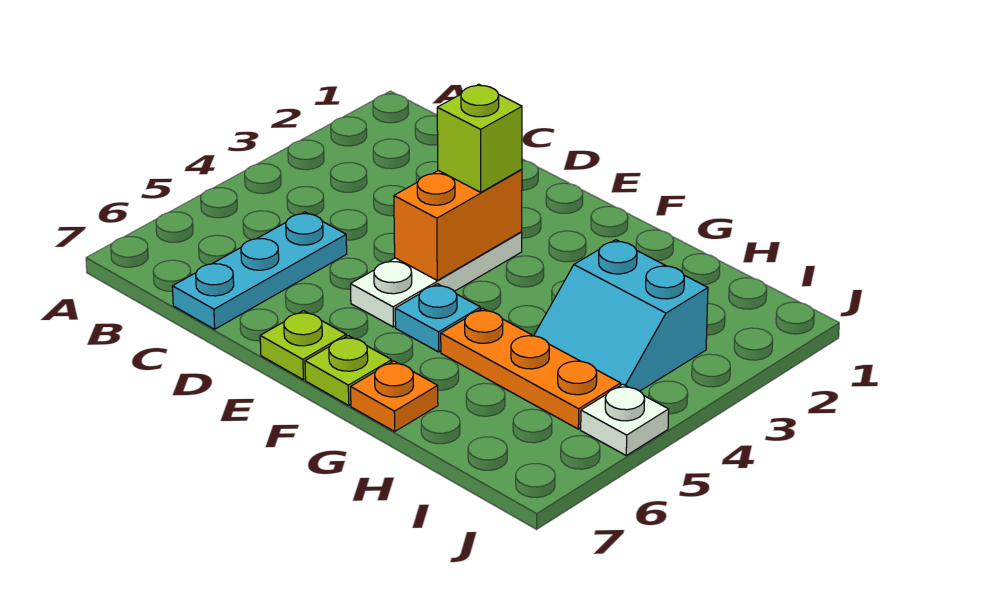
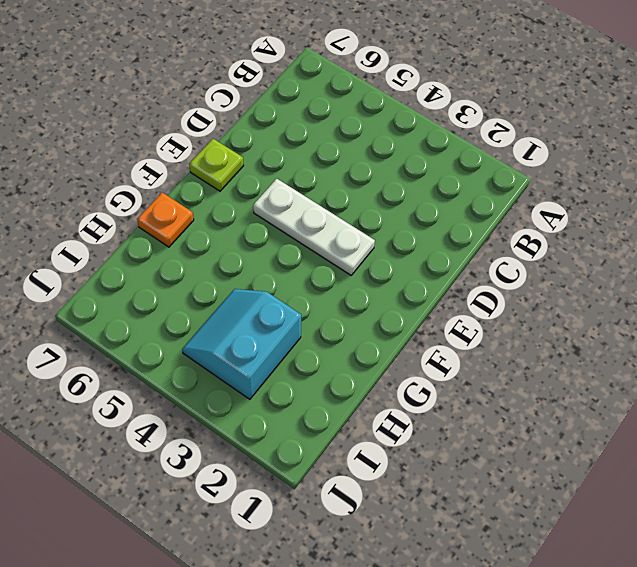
none -> cyan plate C5:C7 level 1
none -> cyan plate F5 level 1

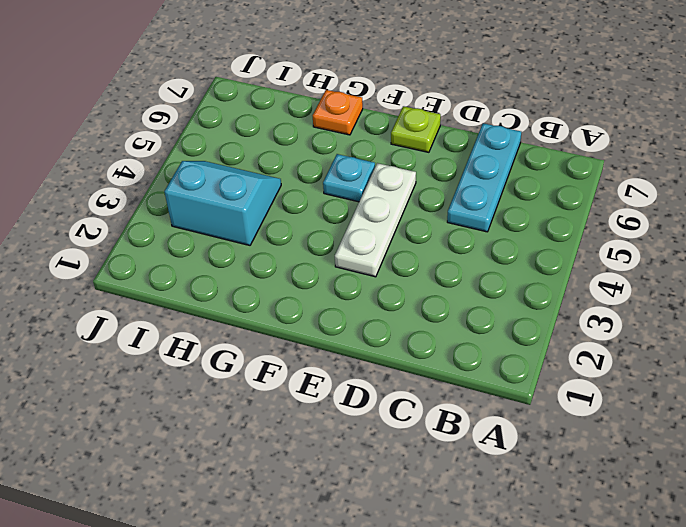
none -> lime plate F7 level 1
none -> orange plate G5:I5 level 1

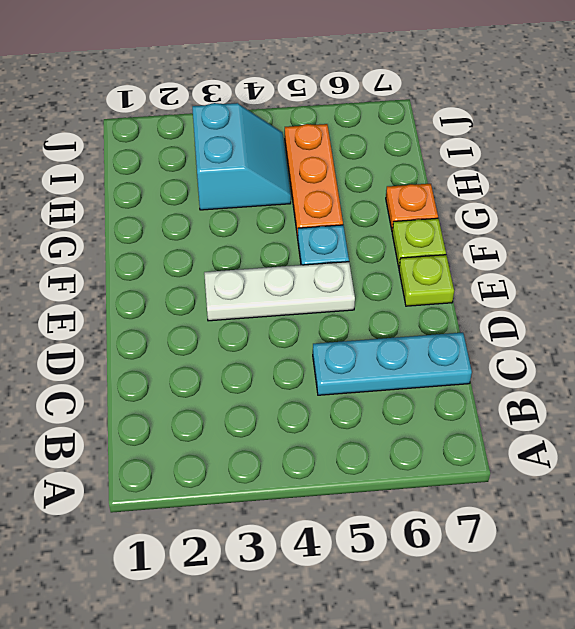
none -> white plate J5 level 1
none -> orange brick E3:E4 level 2

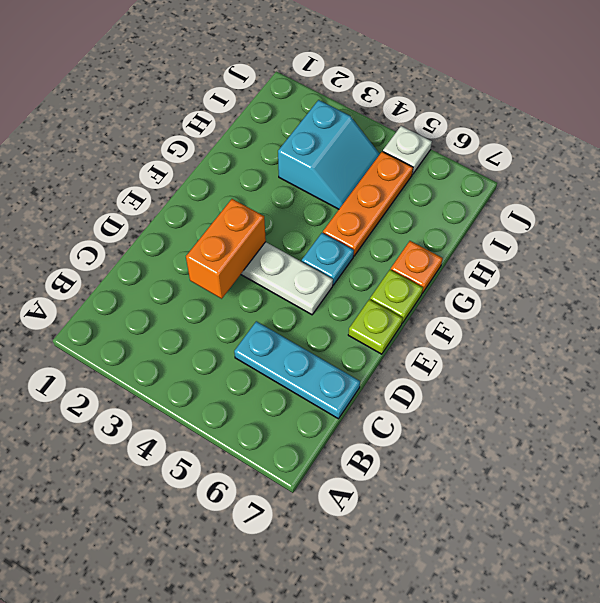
orange brick D3:E3 level 2 -> orange brick E3:E4 level 2
none -> lime brick E3 level 3

